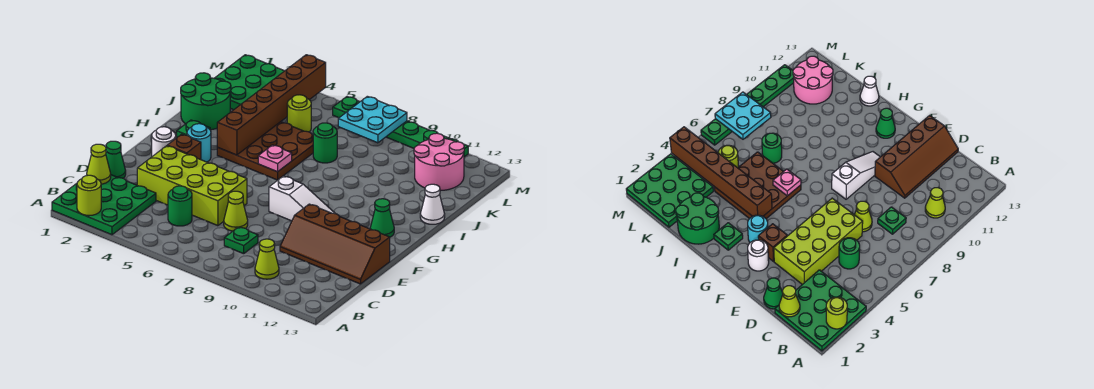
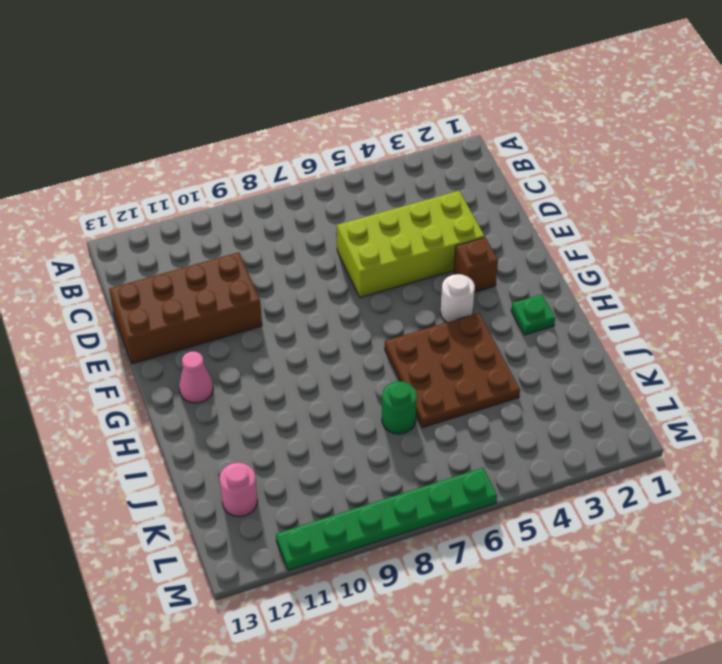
brown brick D10:E13 level 1 -> brown slope D10:E13 level 1 top E
white round brick G4 level 1 -> white round brick F2 level 1
pink cone G12 level 1 -> green cone G12 level 1
pink round brick K12 level 1 -> pink round brick K11:L12 level 1
none -> green plate A1:C3 level 1
none -> lime cone B10 level 1
none -> green round brick C5 level 1

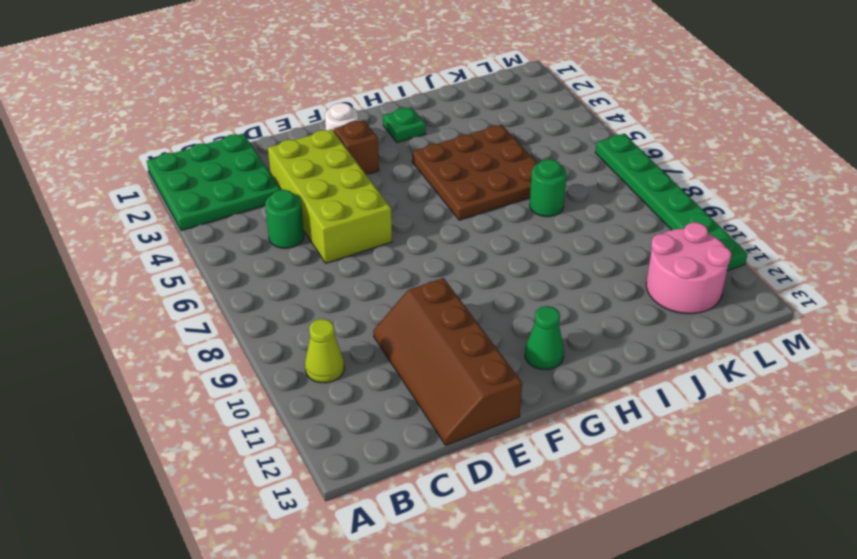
none -> green plate C8 level 1
none -> green cone D1 level 1
none -> lime cone D7 level 1

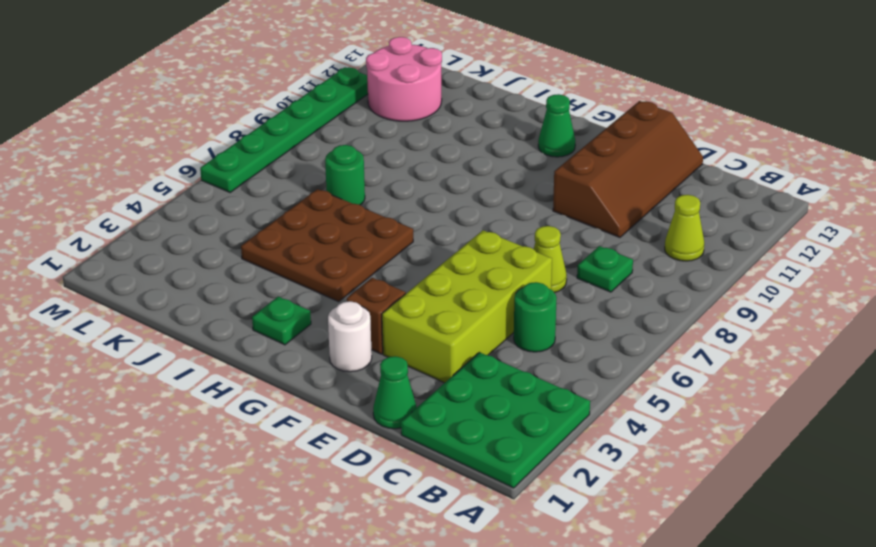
none -> white slope F8:F10 level 1 top 8
none -> cyan round brick G3 level 1
none -> green round brick I1:J2 level 1

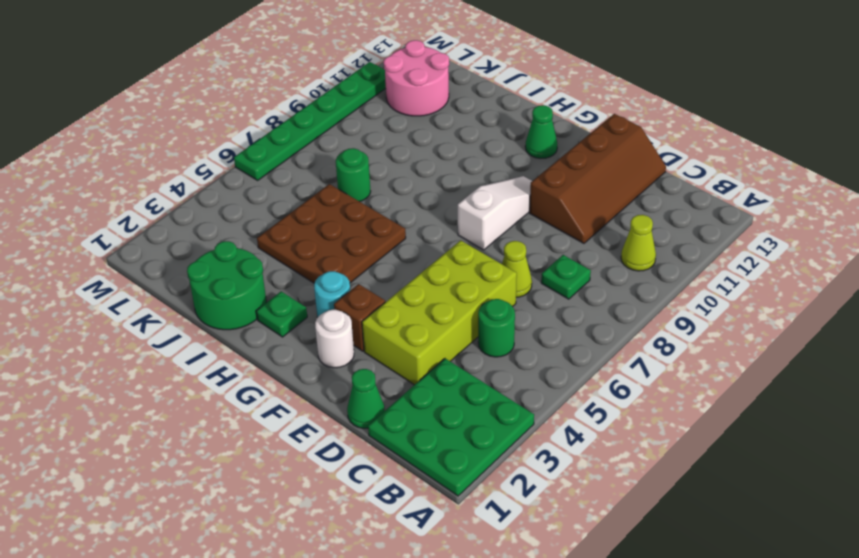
none -> white cone I13 level 1
none -> green plate K1:M3 level 1
none -> lime round brick K5 level 1

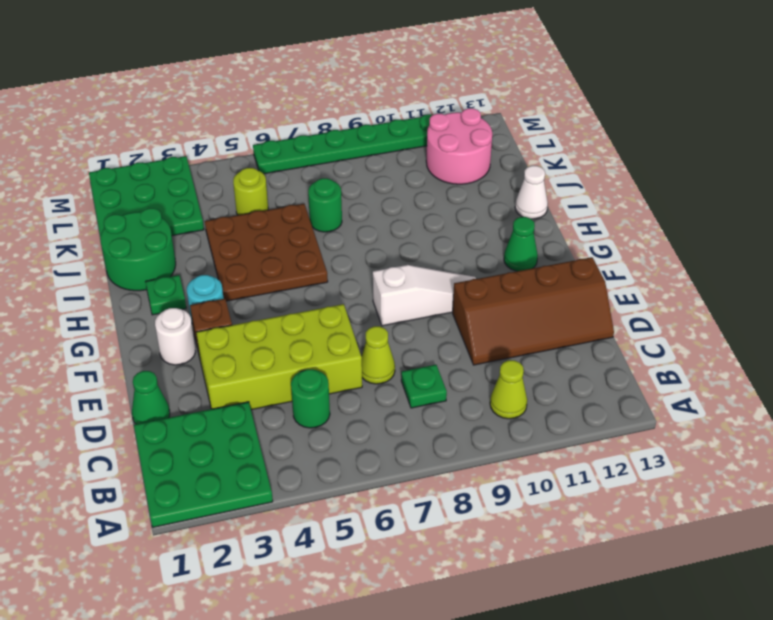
none -> lime round brick A2 level 2
none -> lime cone C1 level 2
none -> brown brick H4:M4 level 2

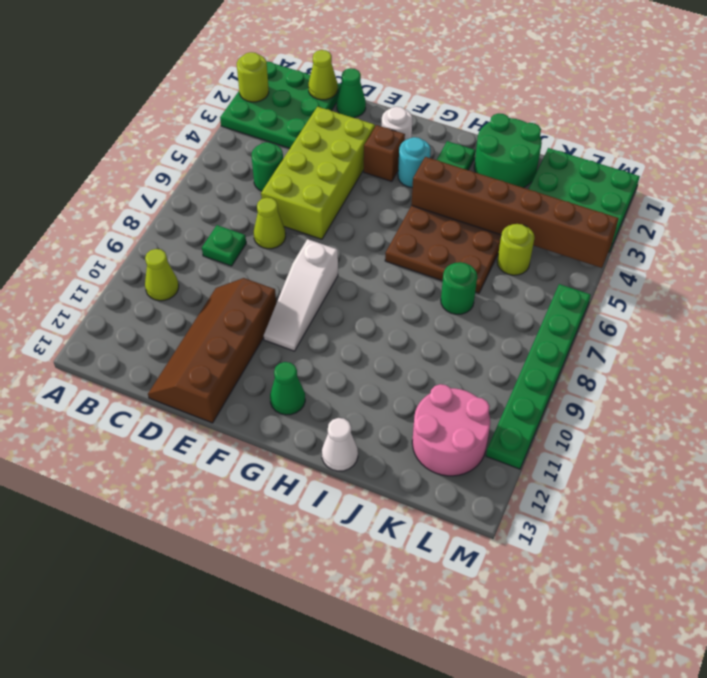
none -> pink plate H6 level 2
none -> cyan plate L7:M8 level 2

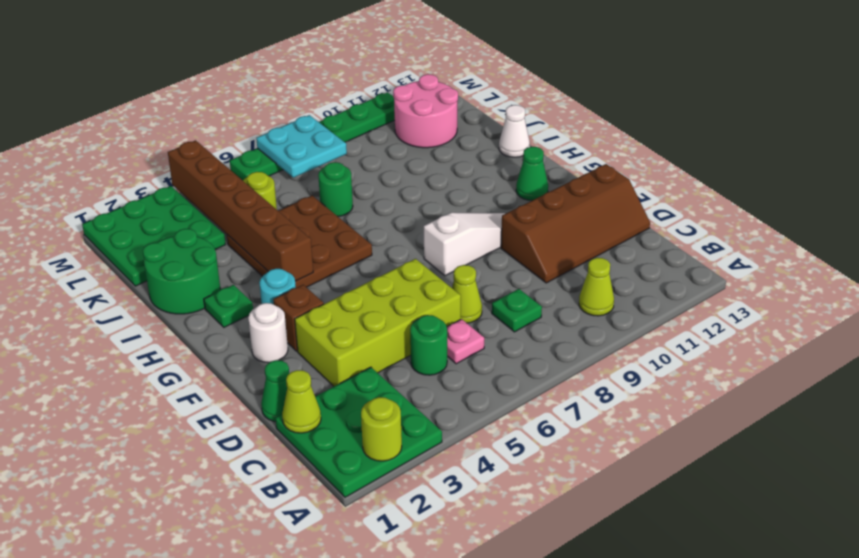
pink plate C6 level 1 -> pink plate H6 level 2

